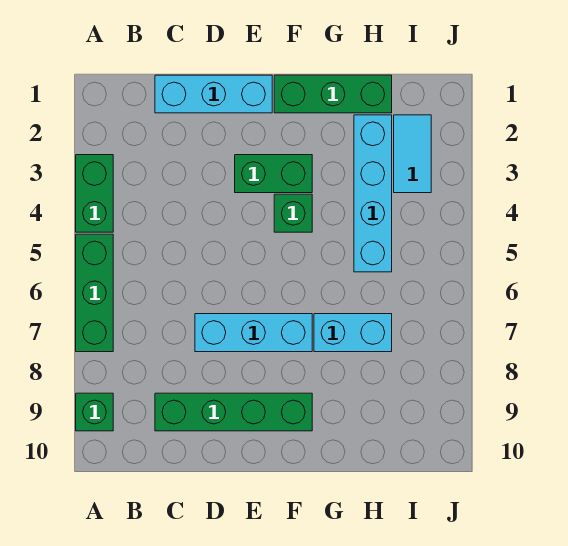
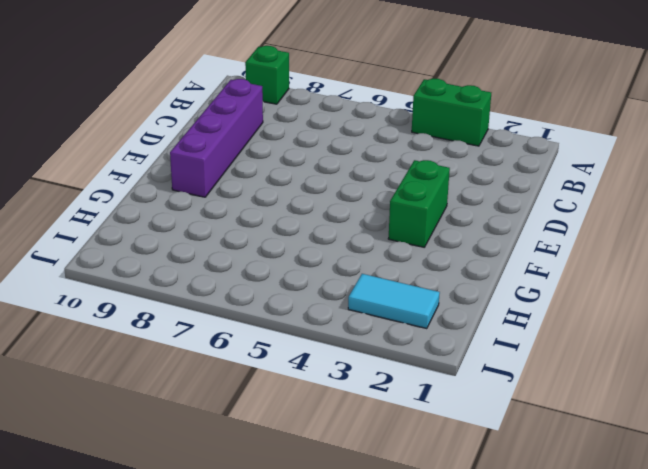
purple brick C9:F9 level 1 -> green brick C9:F9 level 1
none -> green brick A5:A7 level 1
none -> cyan brick C1:E1 level 1
none -> cyan brick D7:F7 level 1

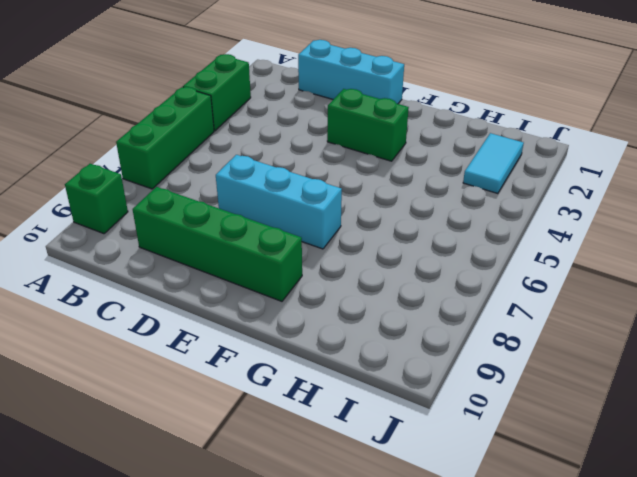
none -> green brick F1:H1 level 1
none -> green brick F4 level 1
none -> cyan brick G7:H7 level 1

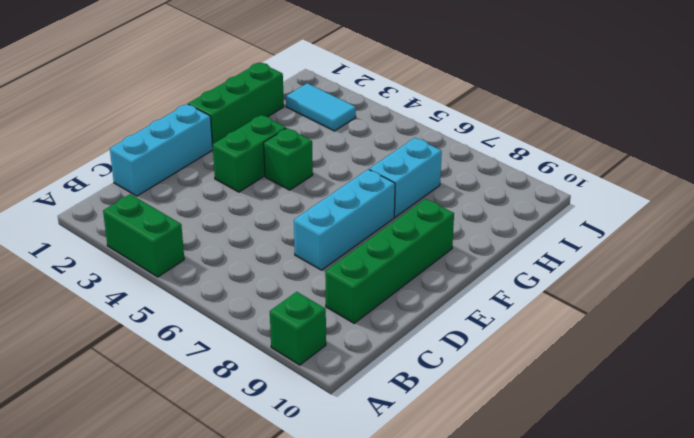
none -> green brick A5:A7 level 1
none -> cyan brick H2:H5 level 1

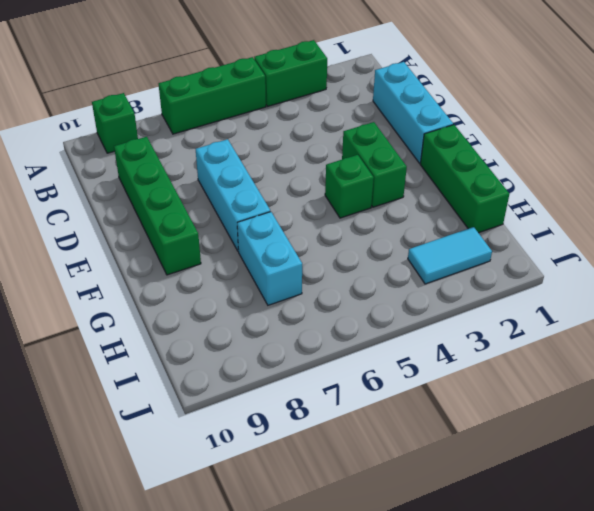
none -> cyan brick H2:H5 level 1

